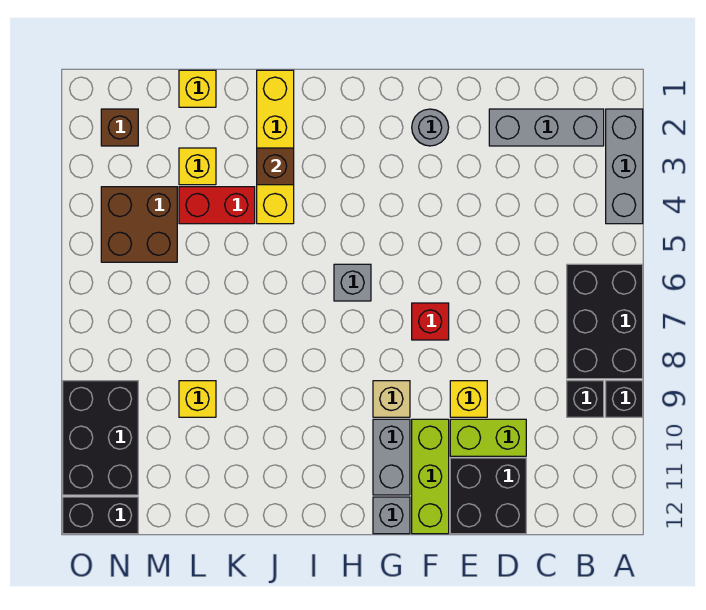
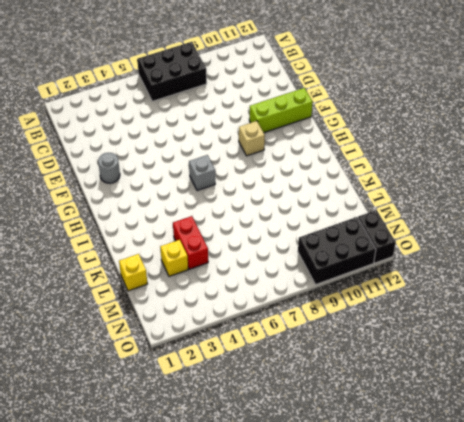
none -> grey brick A2:A4 level 1
none -> black brick A9 level 1
none -> grey brick B2:D2 level 1

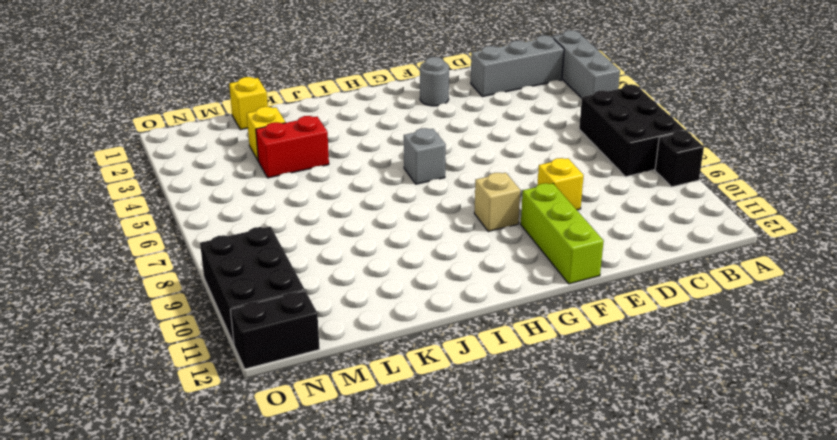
none -> black brick B9 level 1
none -> lime brick D10:E10 level 1
none -> black brick D11:E12 level 1

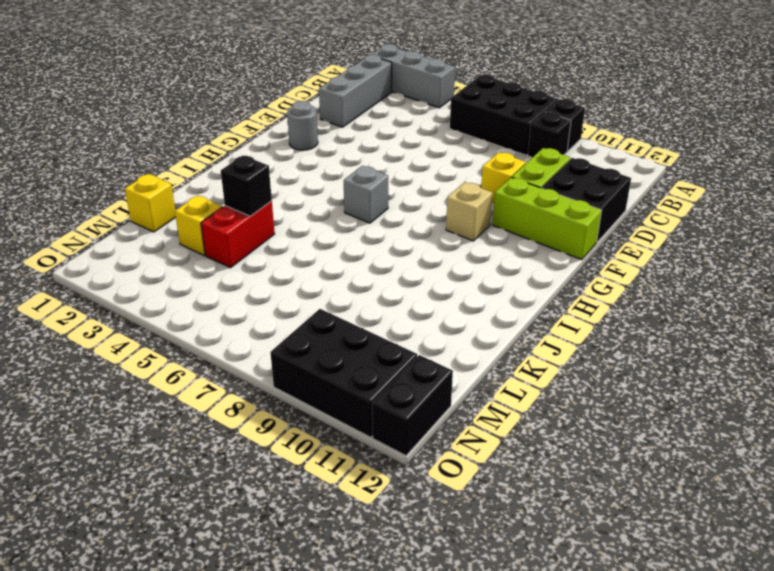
black brick K4 level 2 -> none
none -> red brick F7 level 1
none -> grey brick G10:G11 level 1
none -> grey brick G12 level 1

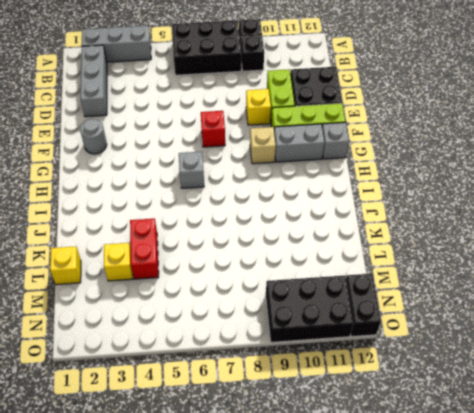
none -> yellow brick J1:J4 level 1
none -> yellow brick L9 level 1
none -> brown brick M4:N5 level 1

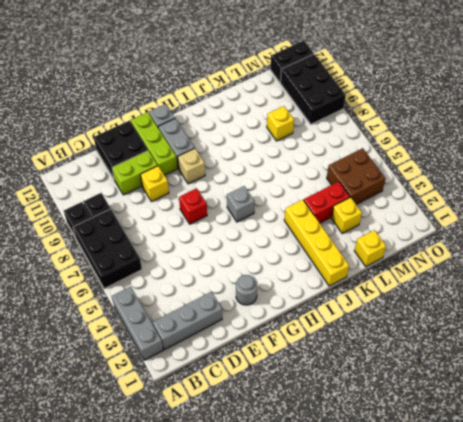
none -> brown brick N2 level 1
none -> brown brick J3 level 2

